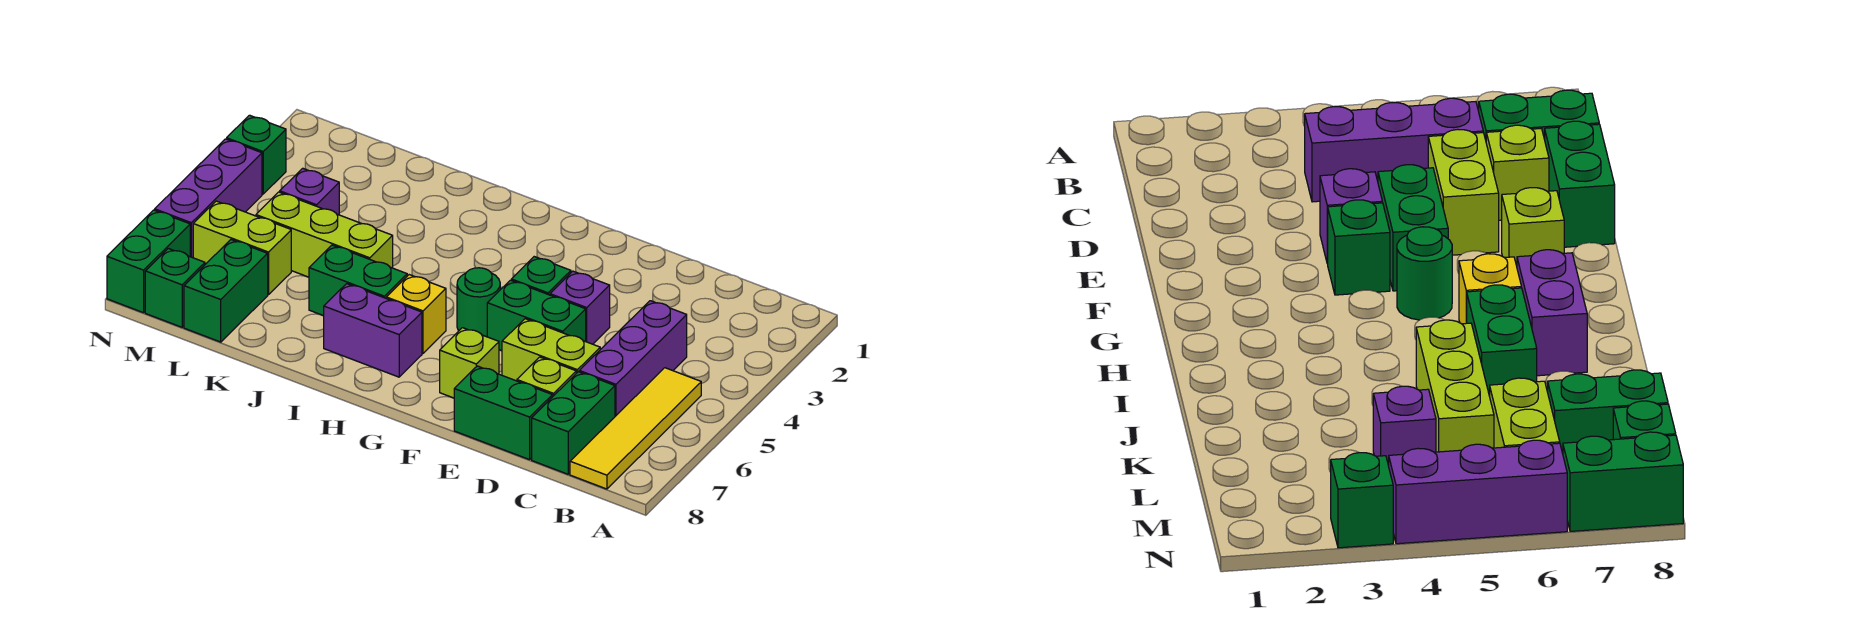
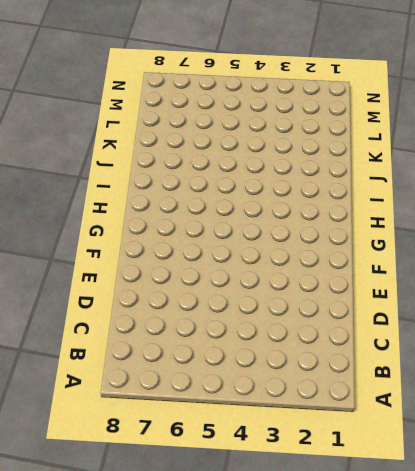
none -> yellow tile B5:B8 level 1
none -> purple brick C4:C6 level 1
none -> green brick C7:C8 level 1

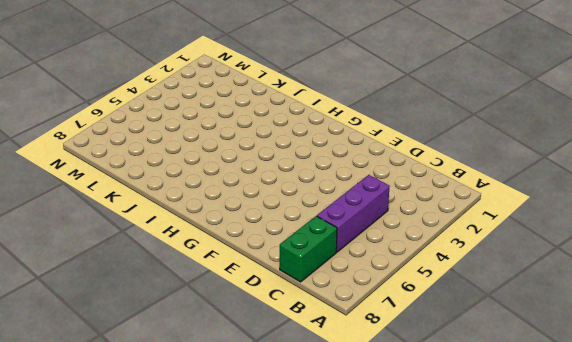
none -> yellow tile B5:B8 level 1
none -> lime brick D6:E6 level 1
none -> lime brick D7 level 1

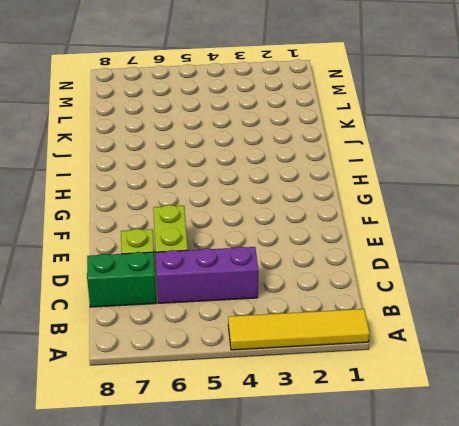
yellow tile A1:A4 level 1 -> yellow tile B5:B8 level 1
none -> green brick D8:E8 level 1
none -> purple brick E4 level 1
none -> green brick E5:F5 level 1

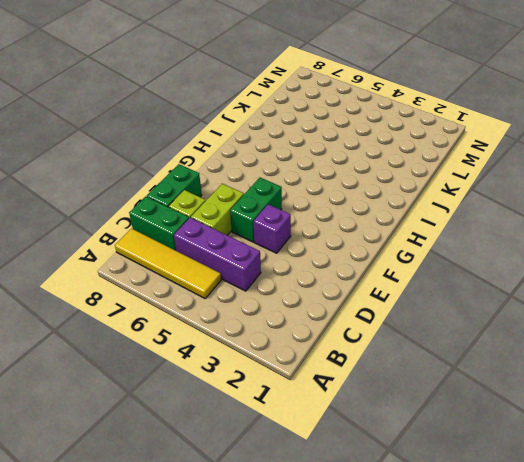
none -> green brick F4 level 1
none -> lime brick F7 level 1
none -> green round brick G5 level 1

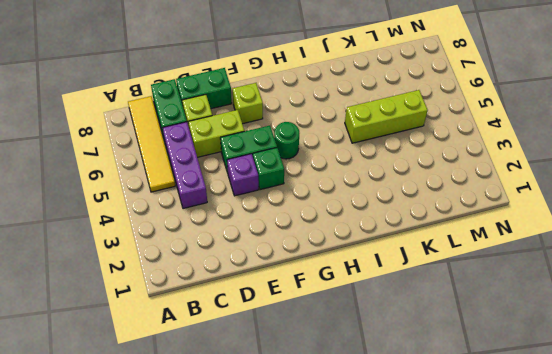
none -> yellow brick H6 level 1
none -> purple brick H7:I7 level 1
none -> green brick I6:J6 level 1

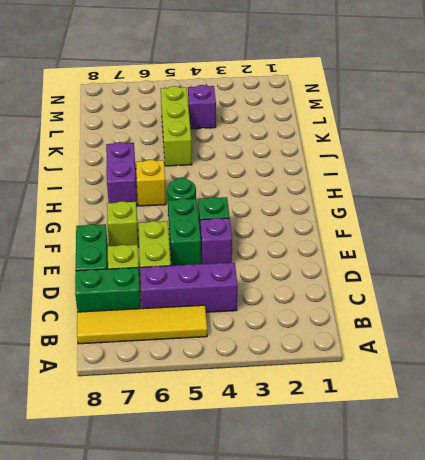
none -> green brick I6:J6 level 1
none -> lime brick L6:M6 level 1
none -> green brick L7:L8 level 1

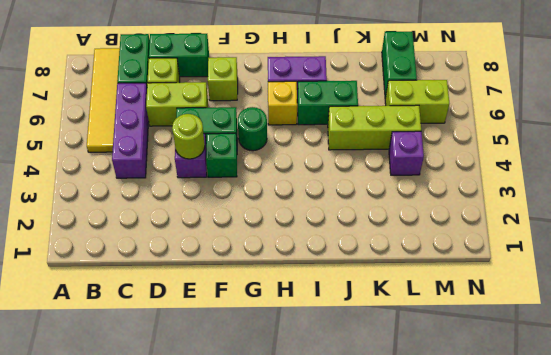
lime round brick E4 level 2 -> none
none -> green brick M8 level 1
none -> green brick N3 level 1
none -> purple brick N4:N6 level 1

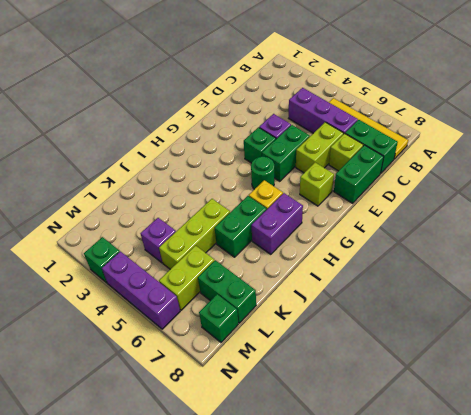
none -> green brick N7:N8 level 1

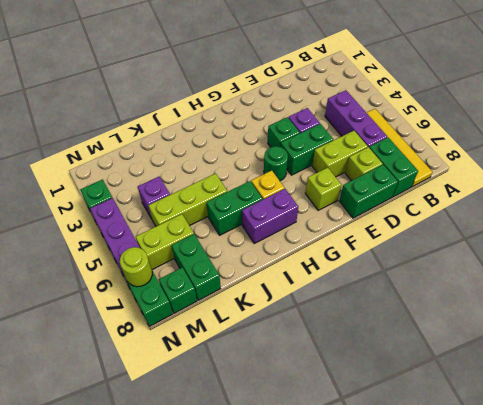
lime round brick N7 level 2 -> none

